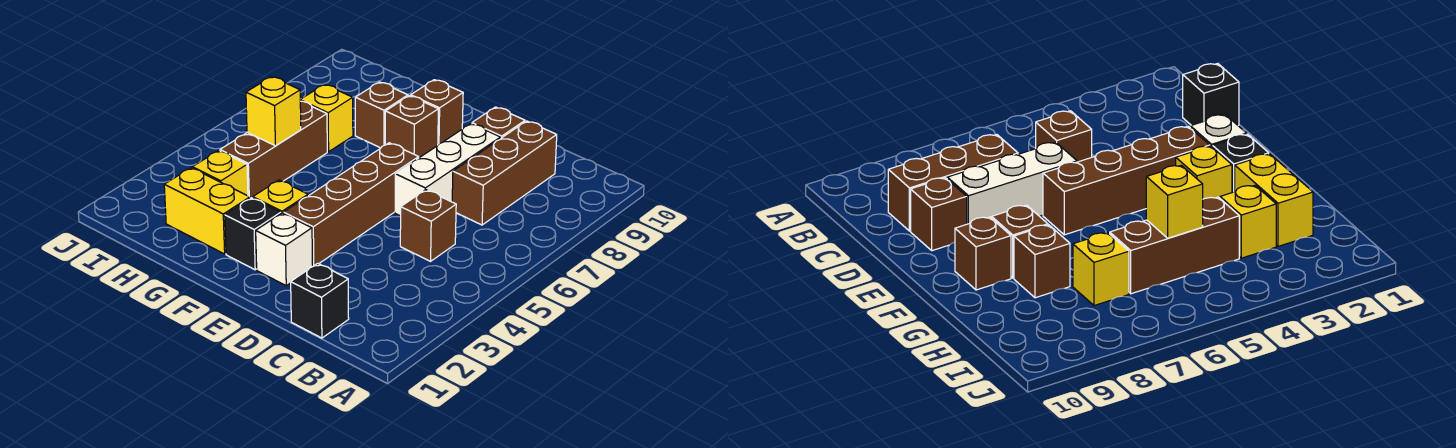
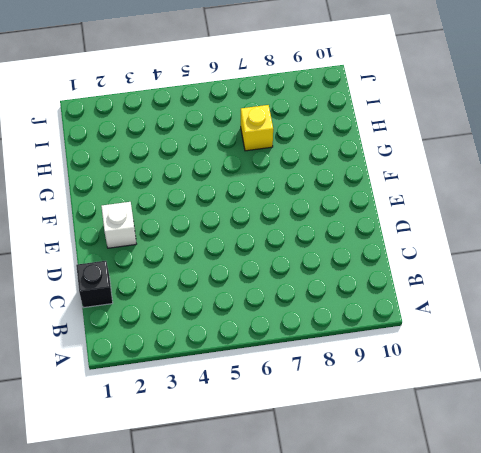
none -> brown brick C5 level 1
none -> brown brick C7:C9 level 1
none -> white brick D6:D8 level 1

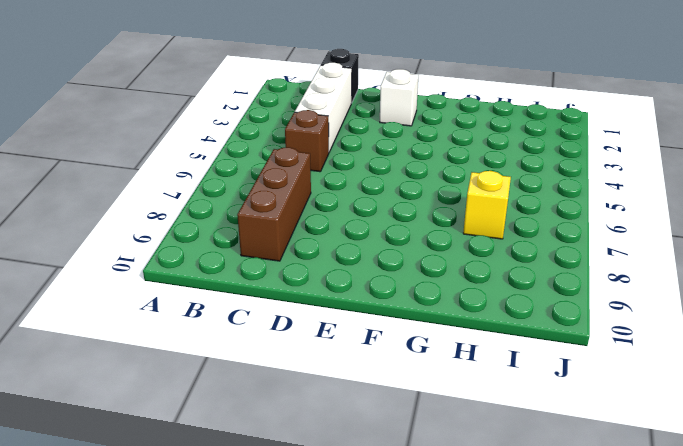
white brick C2:C4 level 1 -> white brick D6:D8 level 1
none -> brown brick D9 level 1
none -> brown brick E3:E6 level 1
none -> black brick F2 level 1

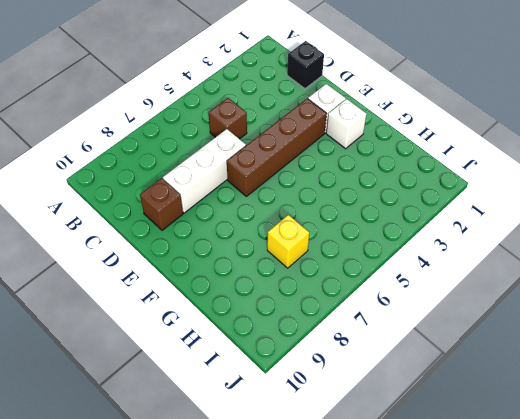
white brick F2 level 1 -> black brick F2 level 1
none -> brown brick C7:C9 level 1
none -> yellow brick F3 level 1
none -> brown brick F8 level 1

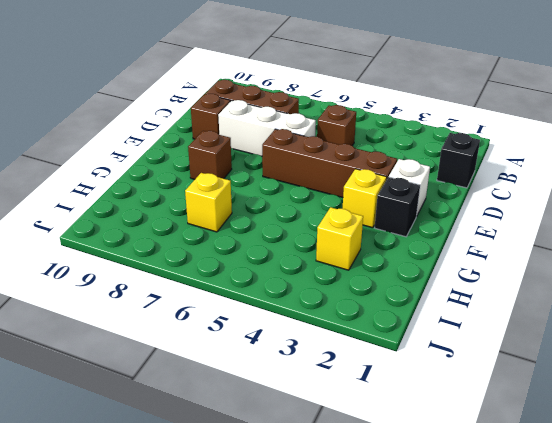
none -> brown brick F9 level 1
none -> yellow brick G2:H2 level 1
none -> brown brick G8 level 1

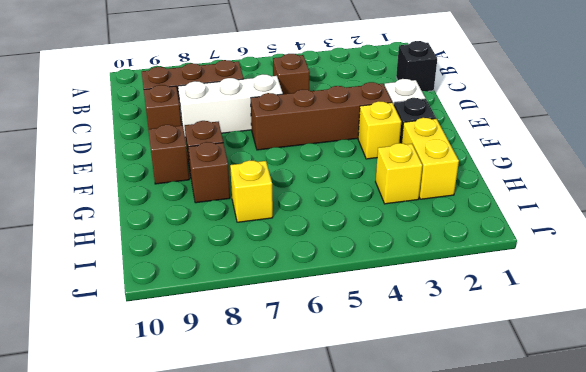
none -> brown brick H4:H6 level 1
none -> yellow brick H5 level 2

